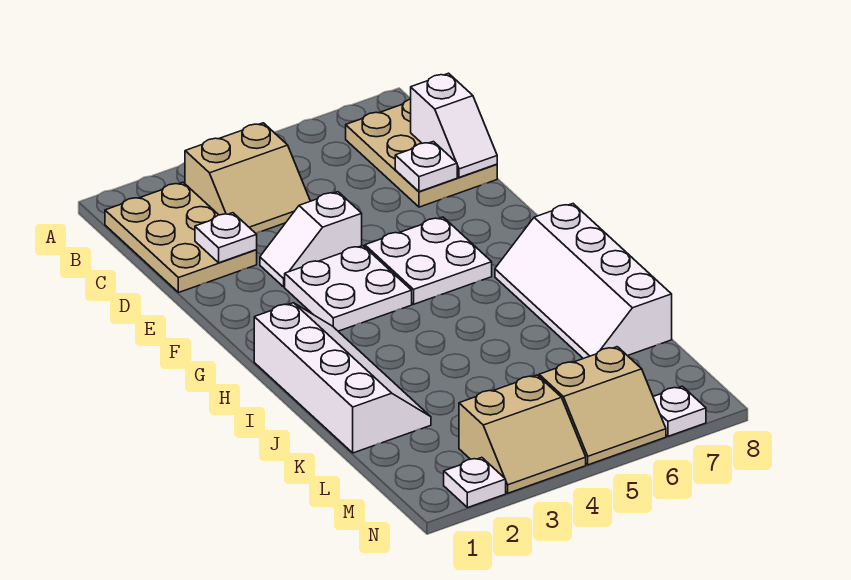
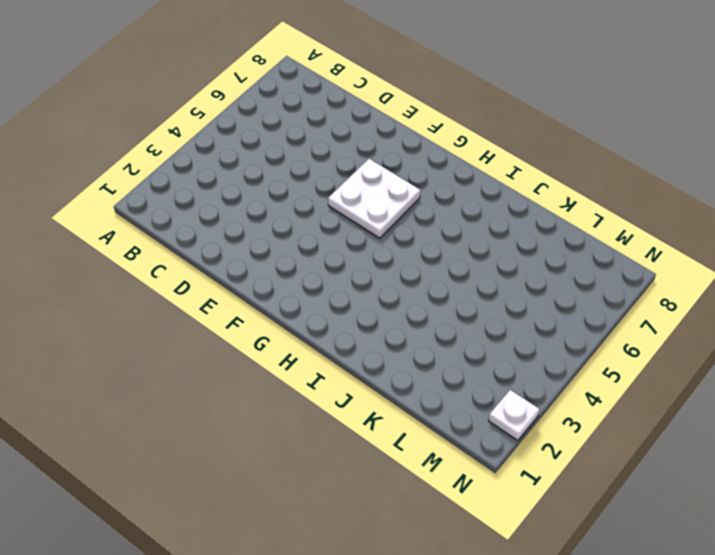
none -> tan plate B1:D2 level 1
none -> tan slope B3:C4 level 1 top B
none -> tan plate B7:D8 level 1

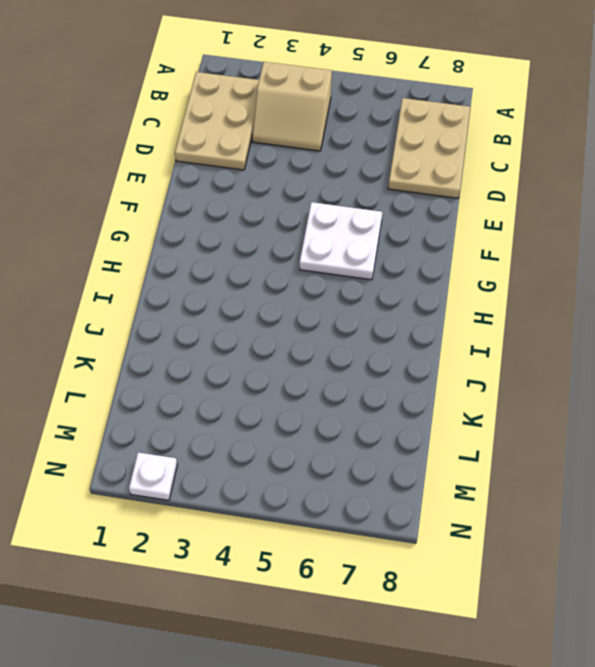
none -> white slope E3:E4 level 1 top 4
none -> white plate F3:G4 level 1
none -> white slope H1:K2 level 1 top 1

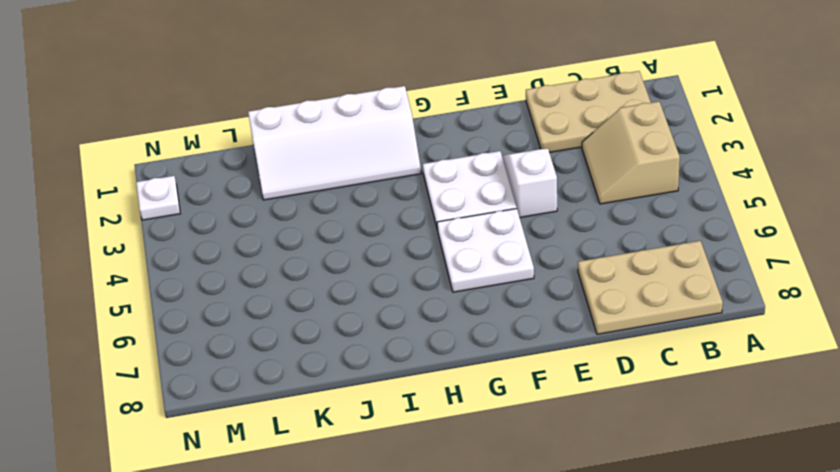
none -> white slope H7:K8 level 1 top 8
none -> tan slope M3:N4 level 1 top M
none -> tan slope M5:N6 level 1 top M

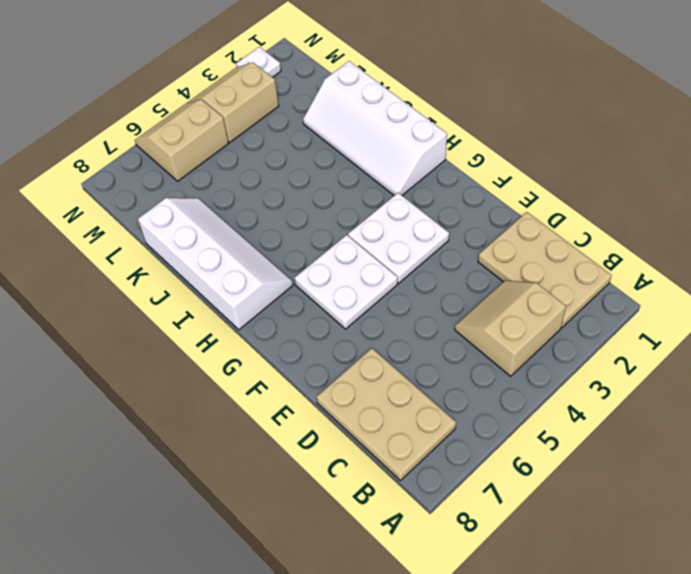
none -> white slope E3:E4 level 1 top 4
none -> white plate N7 level 1
none -> white slope C8:D8 level 2 top C

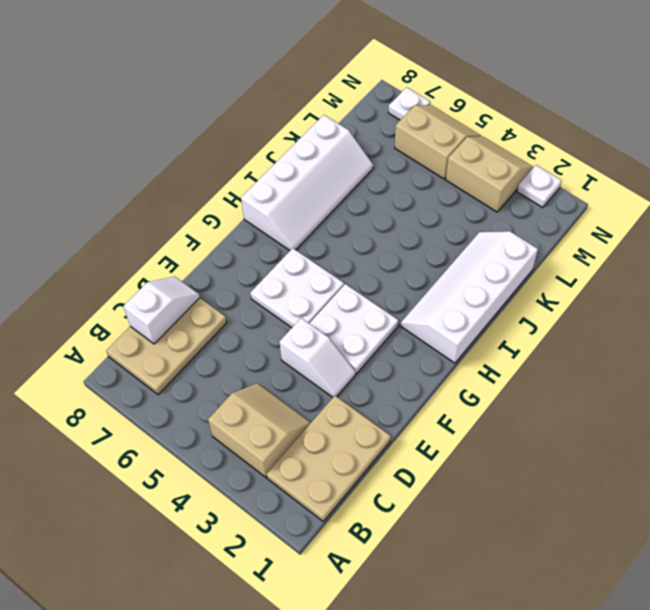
none -> white plate D2 level 2
none -> white plate D7 level 2

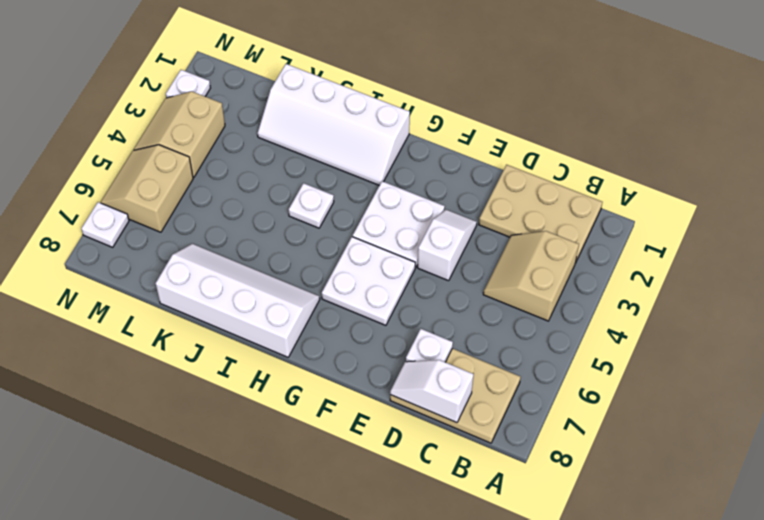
white plate I4 level 1 -> white plate D2 level 2

